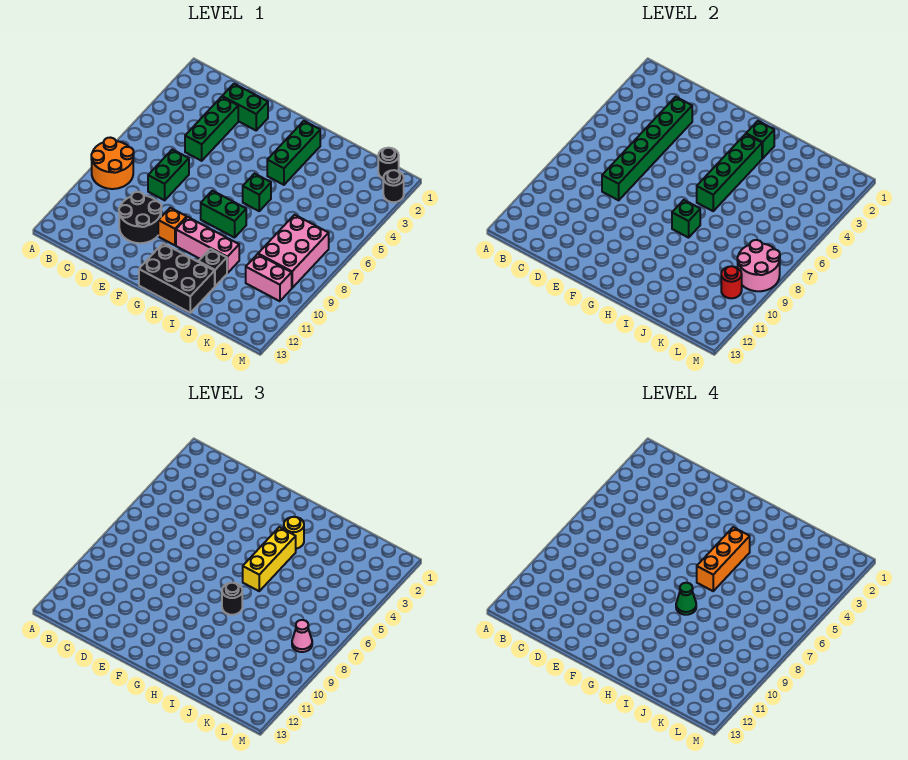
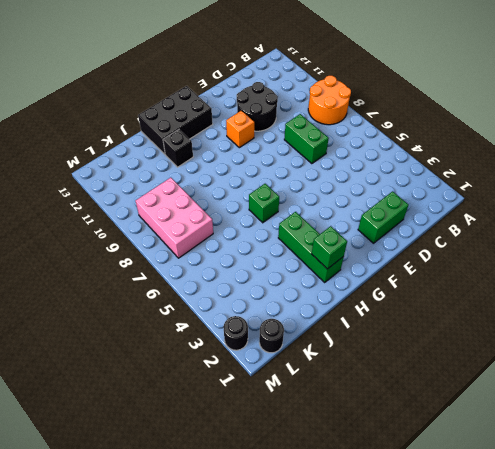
none -> green brick D3:D5 level 1
none -> green brick G8:H8 level 1
none -> pink brick G10:I10 level 1

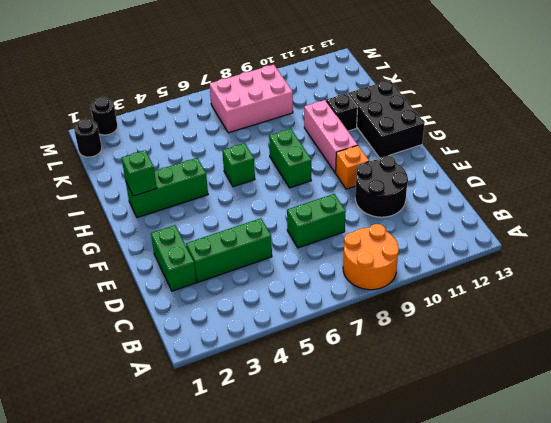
none -> pink brick K10:L10 level 1
none -> green brick D3:D8 level 2
none -> green brick H3:H6 level 2

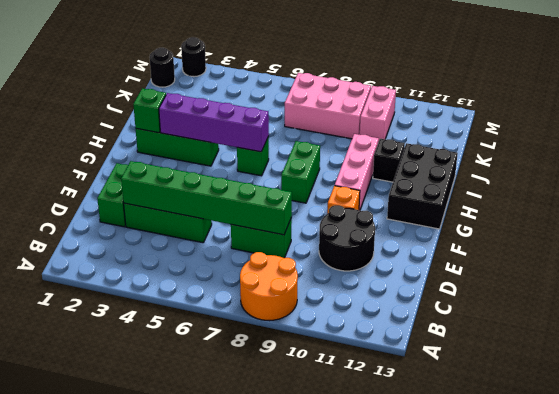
purple brick H3:H6 level 2 -> green brick H3:H6 level 2
none -> green brick H8 level 2
none -> pink round brick L8:M9 level 2
none -> red round brick L10 level 2

